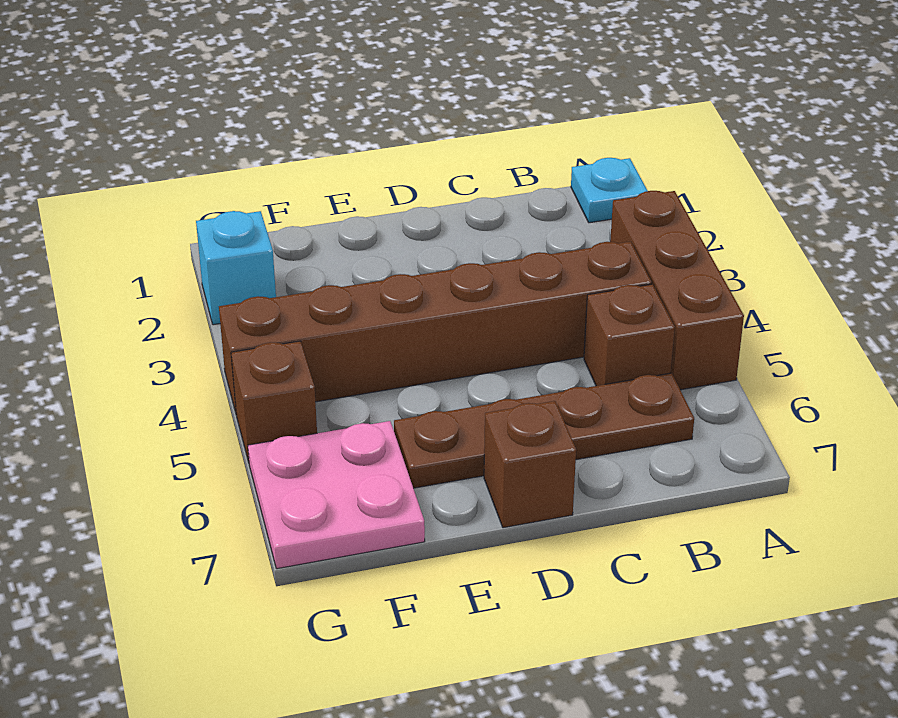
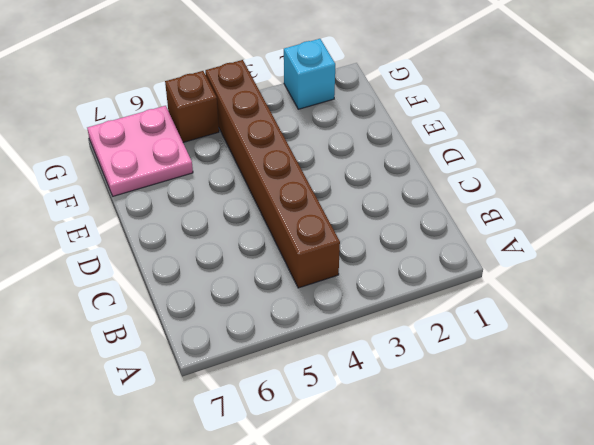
none -> cyan plate A1 level 1
none -> brown brick A3:A5 level 1

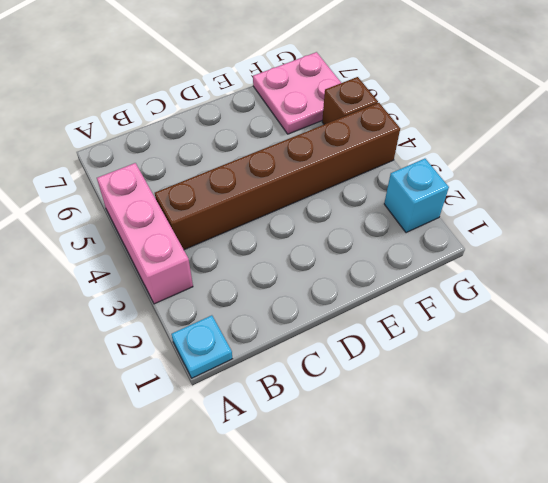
pink brick A3:A5 level 1 -> brown brick A3:A5 level 1
none -> brown brick B5 level 1
none -> brown plate B6:E6 level 1

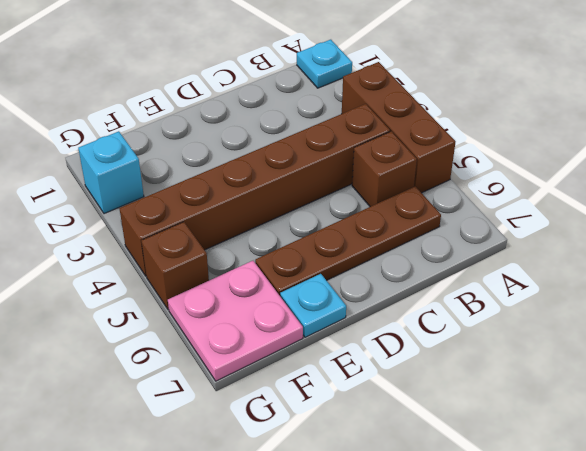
cyan plate E7 level 1 -> none
none -> brown brick D7 level 1

